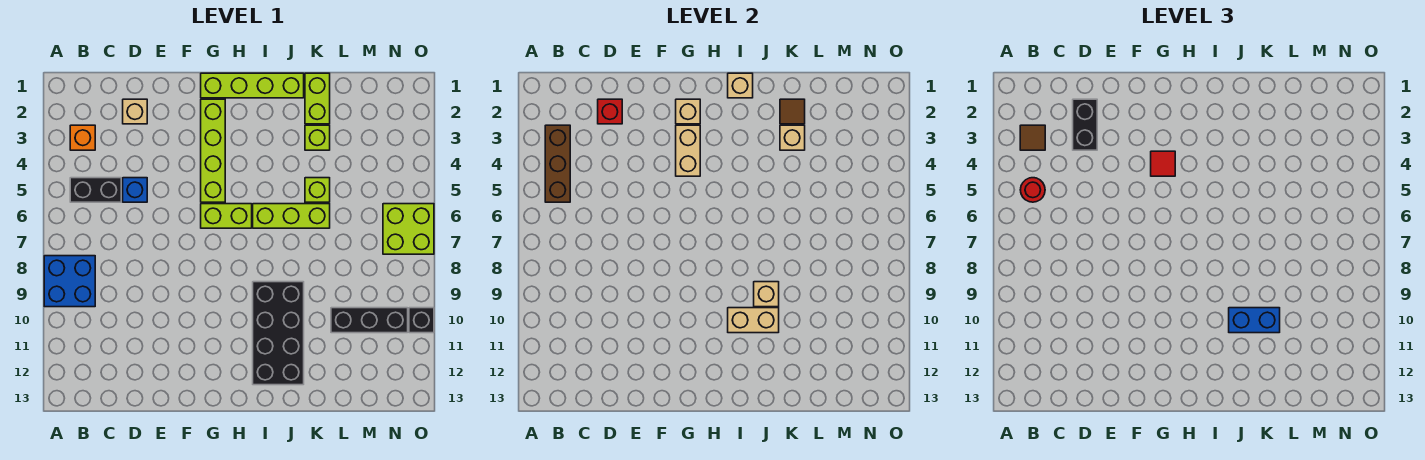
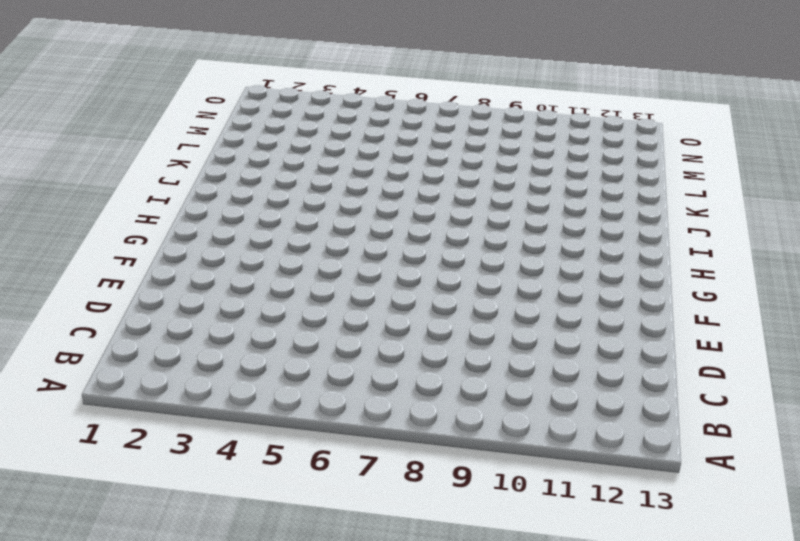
none -> blue brick A8:B9 level 1
none -> orange brick B3 level 1
none -> black brick B5:C5 level 1
none -> tan brick D2 level 1

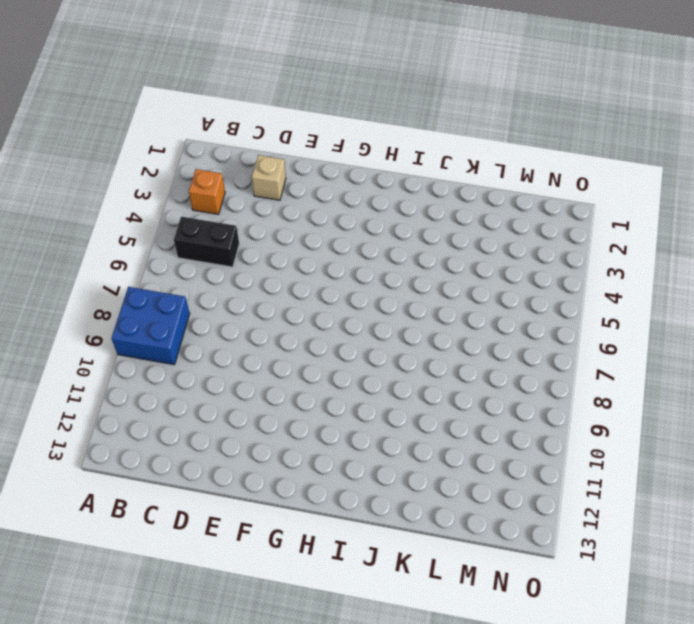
none -> blue brick D5 level 1
none -> lime brick G1:J1 level 1
none -> lime brick G2:G5 level 1
none -> lime brick G6:H6 level 1

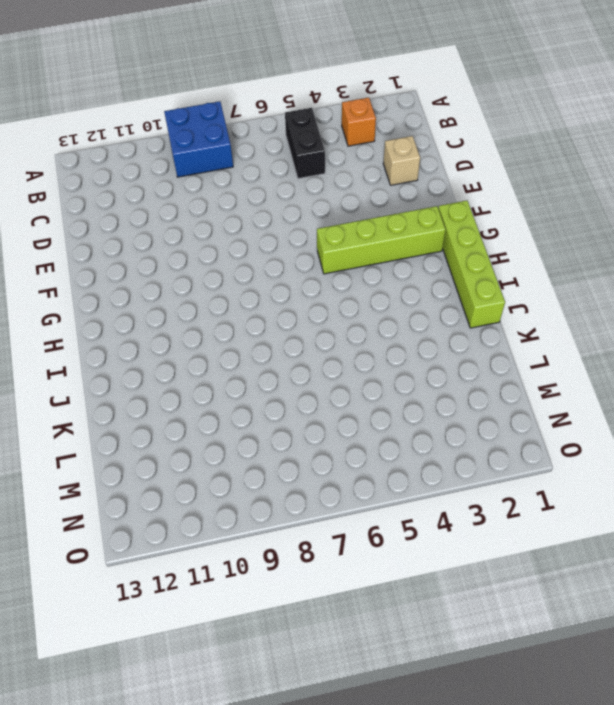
none -> blue brick D5 level 1
none -> lime brick G6:H6 level 1
none -> lime brick I6:K6 level 1
none -> black brick I9:J12 level 1

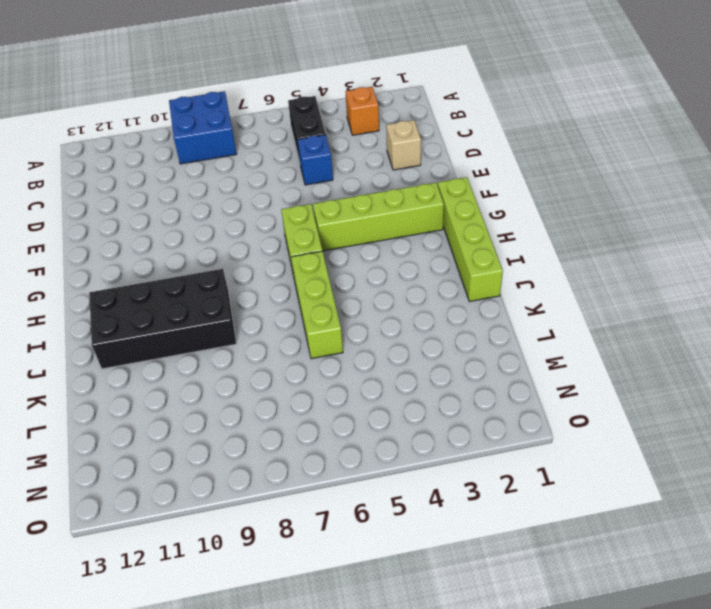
none -> lime brick K1:K2 level 1
none -> lime brick K3 level 1
none -> lime brick K5 level 1
none -> black brick L10:N10 level 1

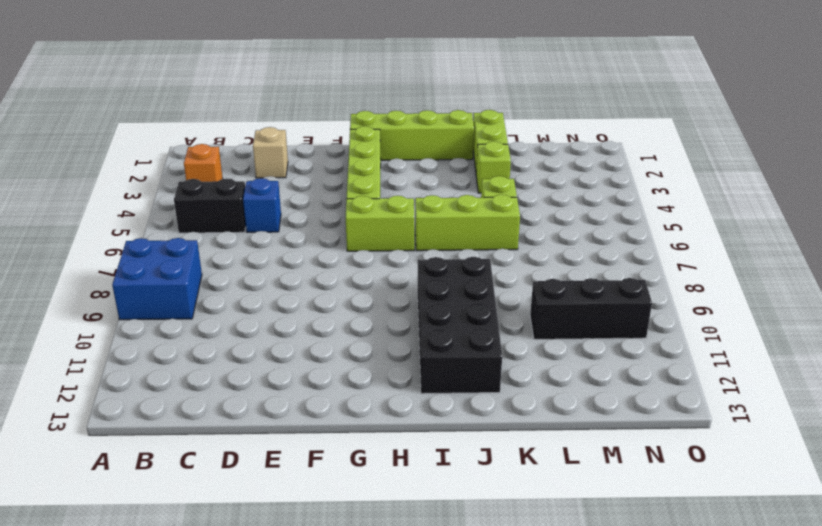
none -> lime brick N6:O7 level 1
none -> black brick O10 level 1
none -> brown brick B3:B5 level 2
none -> red brick D2 level 2

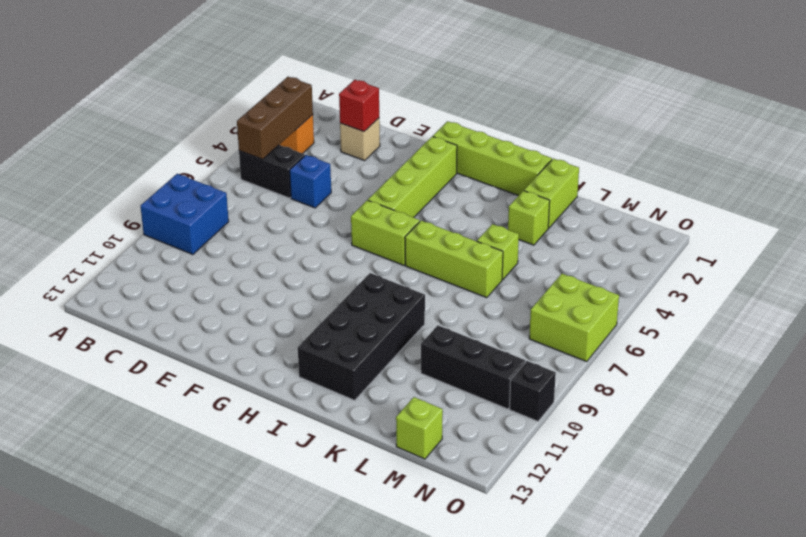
lime brick M13 level 1 -> none
none -> tan brick G2 level 2
none -> tan brick G3:G4 level 2
none -> tan brick I1 level 2
none -> tan brick I10:J10 level 2

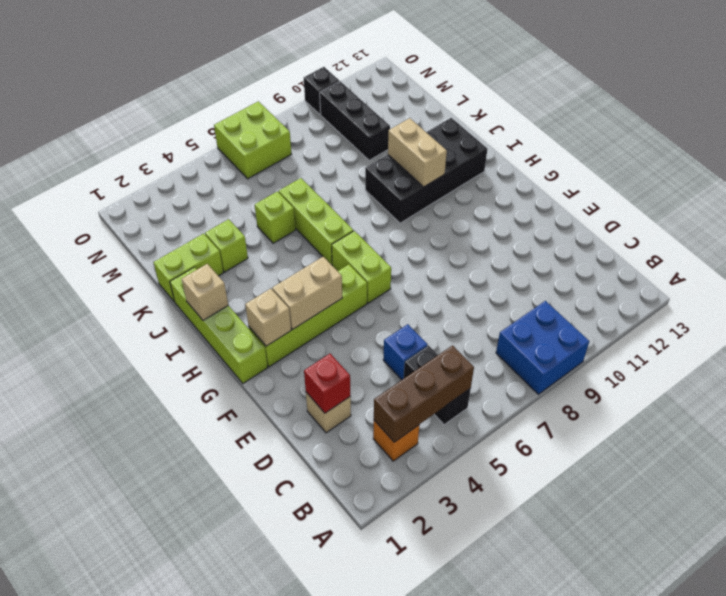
none -> tan brick J9 level 2
none -> brown tile K2 level 2
none -> tan brick K3 level 2
none -> brown tile B3 level 3

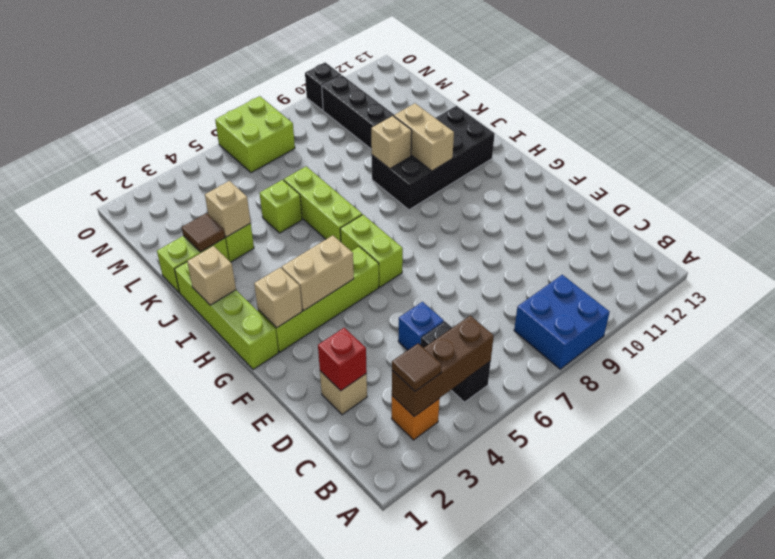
none -> red round brick B5 level 3
none -> black brick D2:D3 level 3
none -> red tile G4 level 3
none -> blue brick J10:K10 level 3

